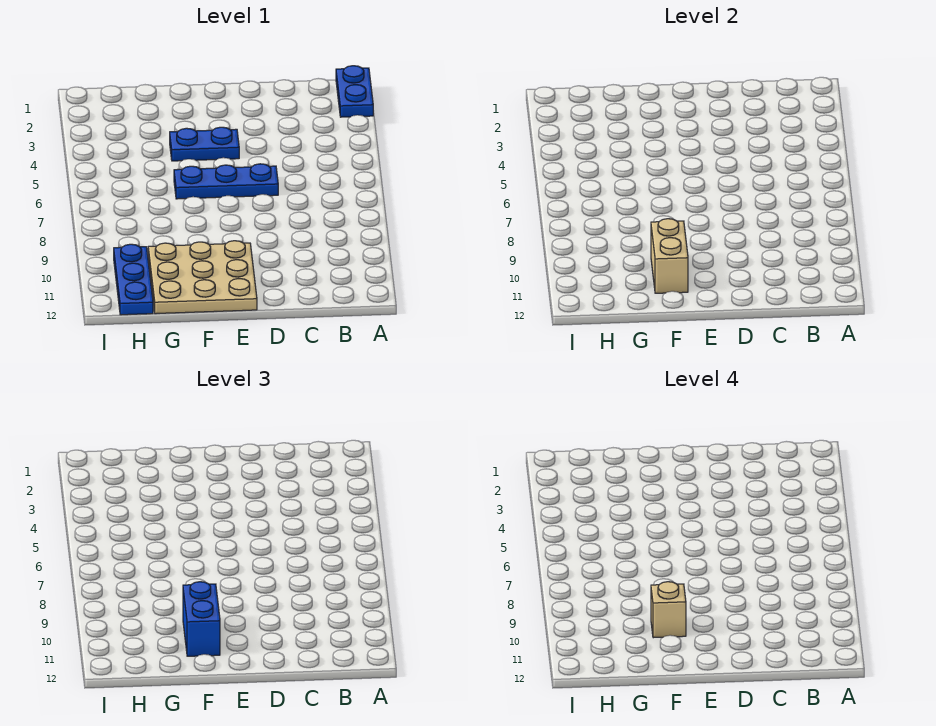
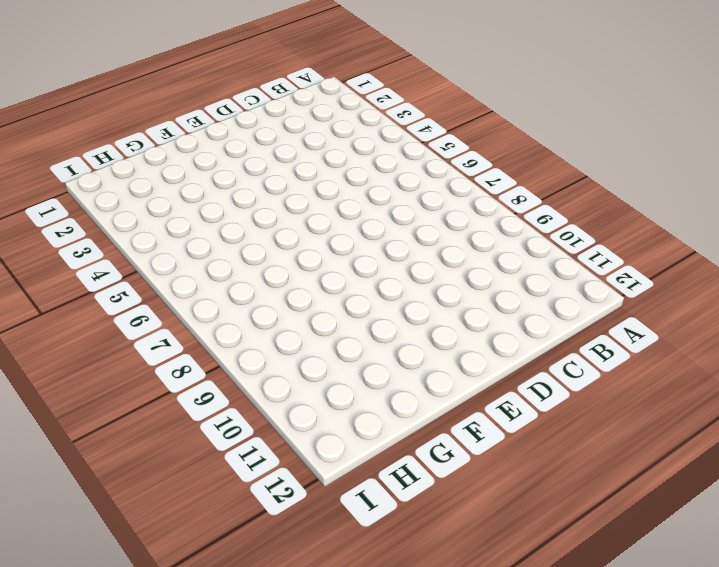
none -> blue plate A1:A2 level 1
none -> blue plate D6:F6 level 1

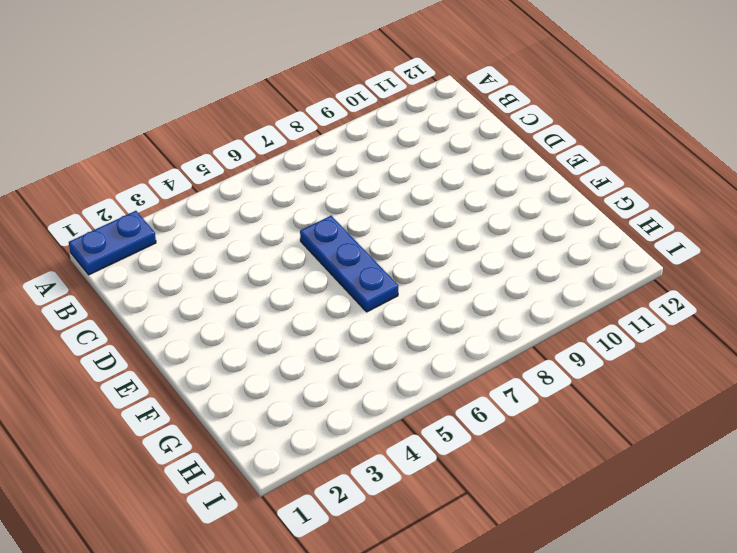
none -> blue plate E4:F4 level 1
none -> tan plate E10:G12 level 1

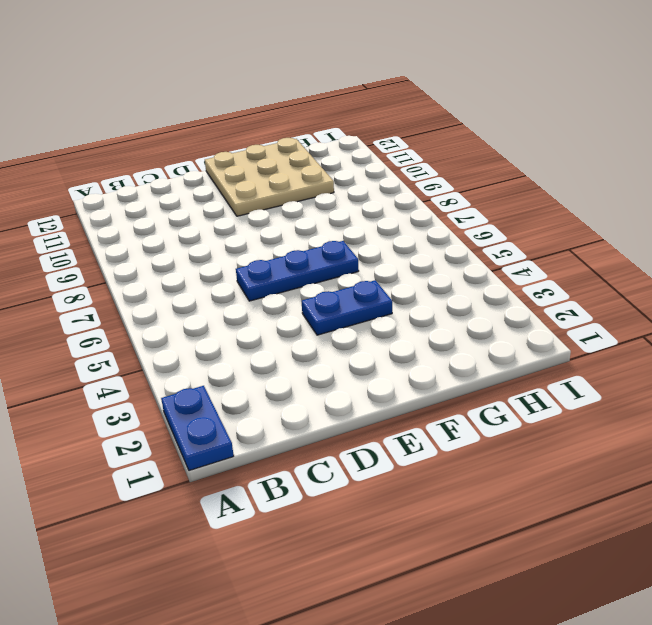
none -> blue plate H10:H12 level 1
none -> tan brick F10:F11 level 2

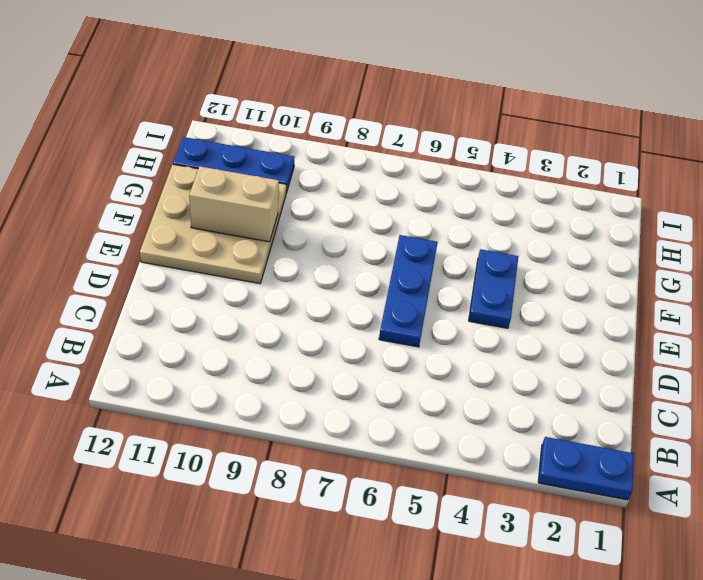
none -> blue brick F10:F11 level 3
none -> tan brick F10 level 4

